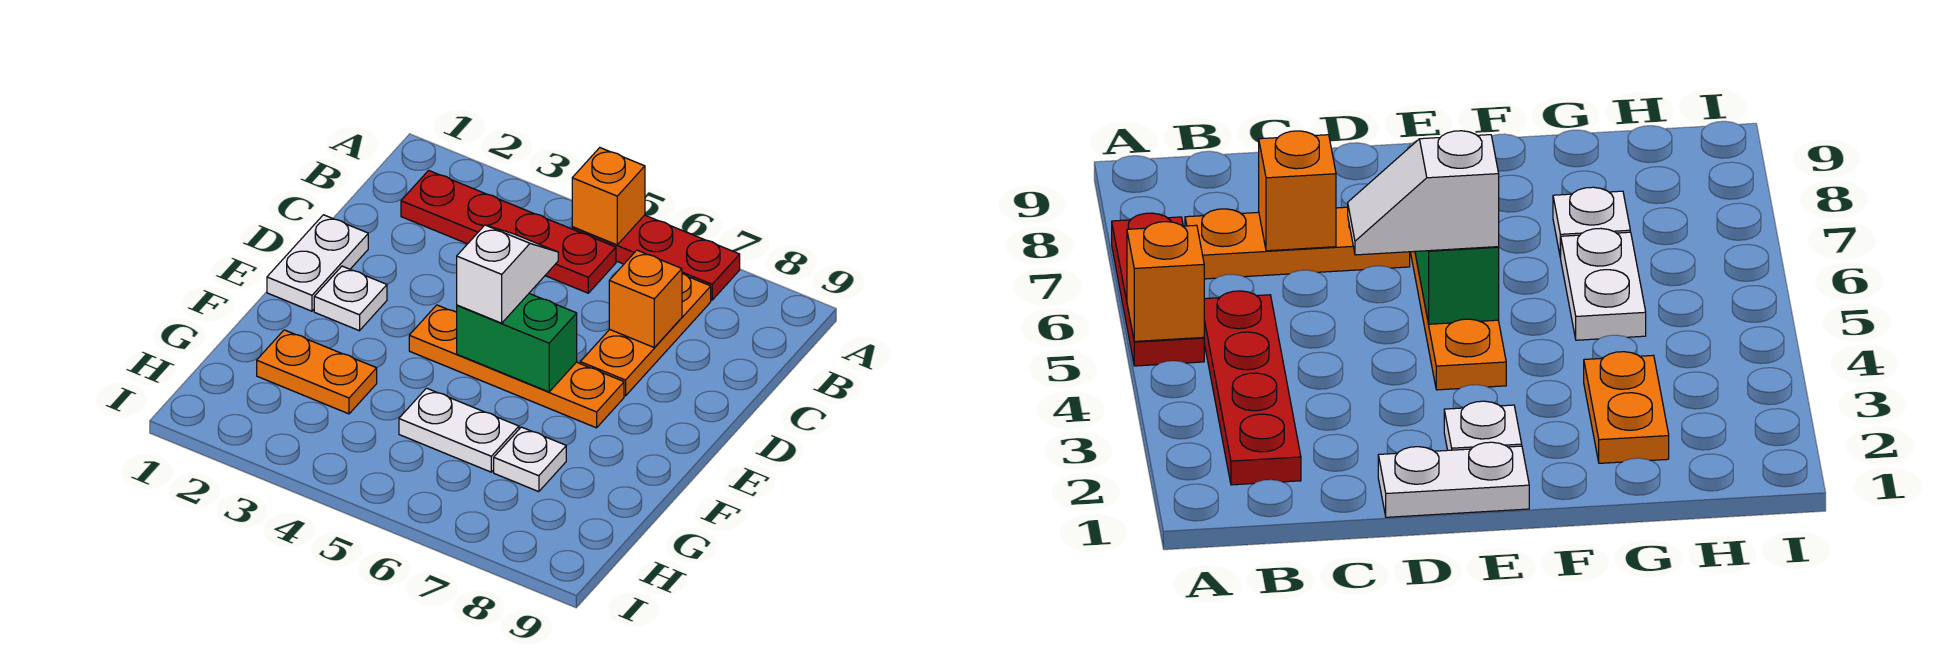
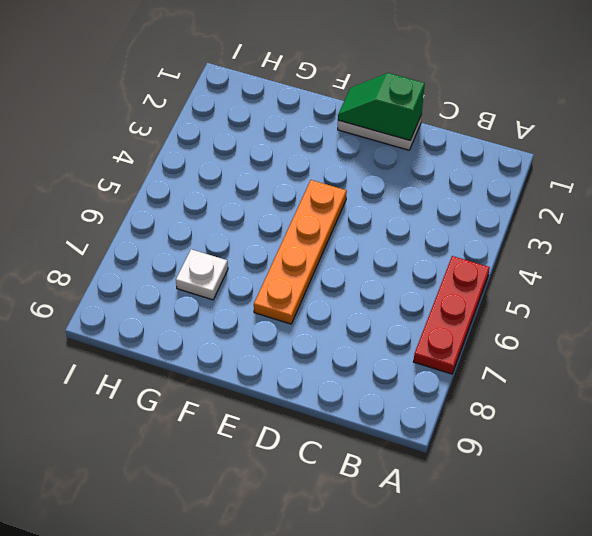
green slope D1:E1 level 2 top D -> none
none -> red plate B2:B5 level 1
none -> orange plate B7:D7 level 1
none -> white plate E2 level 1

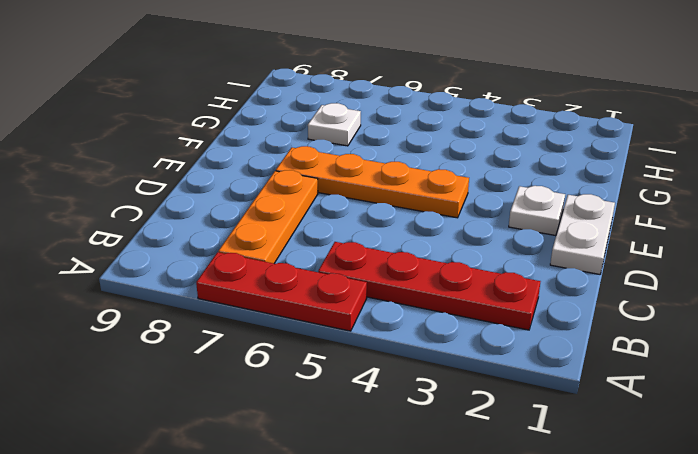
none -> orange plate G2:G3 level 1
none -> white plate G5:G6 level 1
none -> orange brick A5 level 2

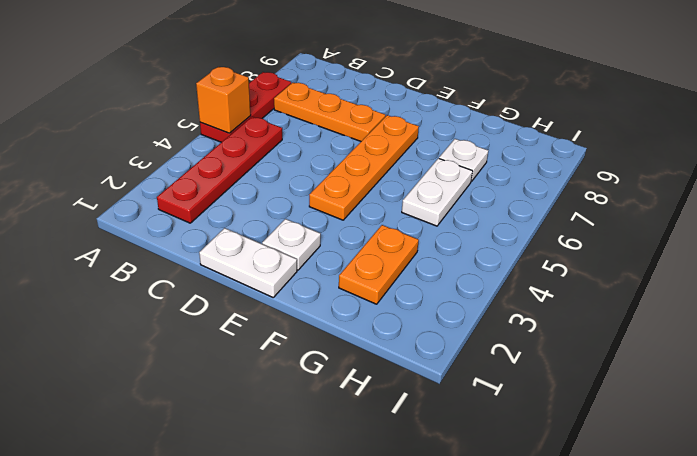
none -> orange brick C7 level 2
none -> green brick E5:E6 level 2
none -> white slope D5:E5 level 3 top E

